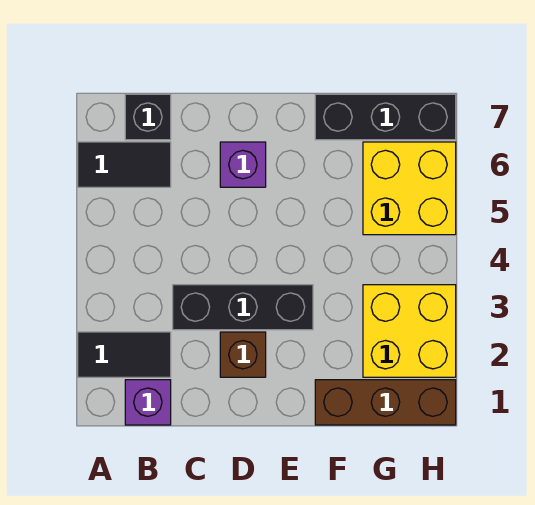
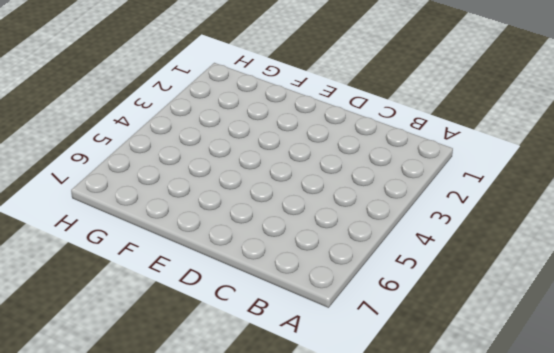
none -> black tile A2:B2 level 1
none -> black tile A6:B6 level 1

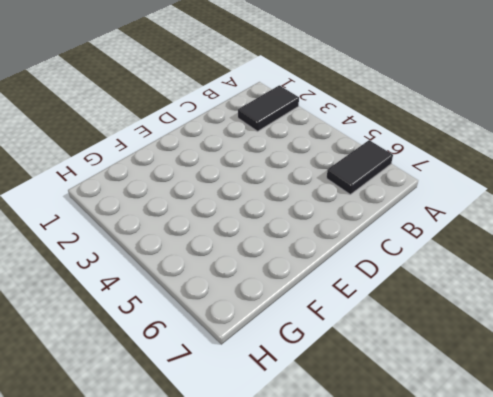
none -> purple brick B1 level 1
none -> black brick B7 level 1

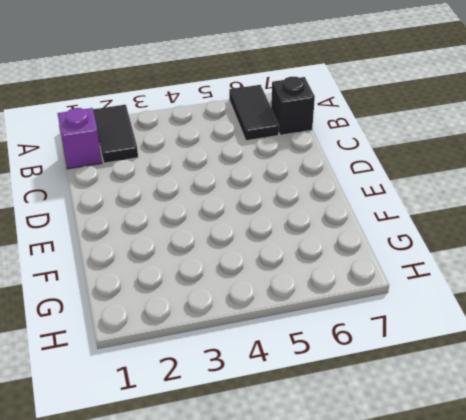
none -> black brick C3:E3 level 1
none -> brown brick D2 level 1

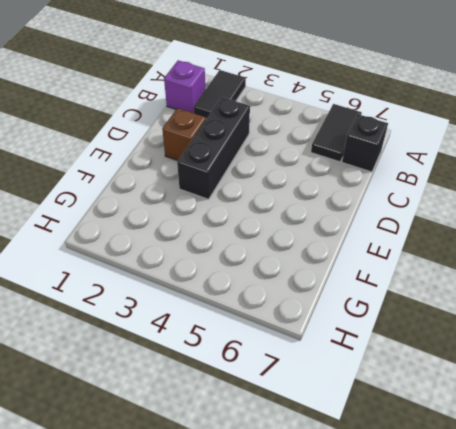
none -> purple brick D6 level 1
none -> brown brick F1:H1 level 1

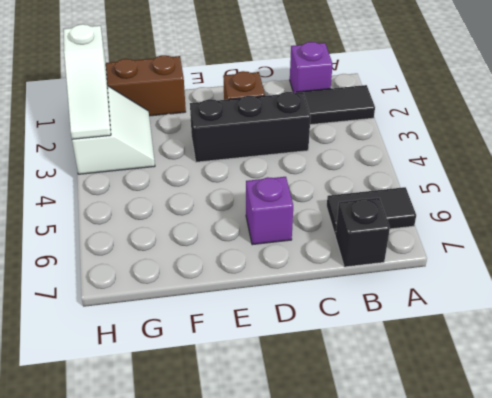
white slope G2:H3 level 1 top H -> yellow brick G2:H3 level 1
white slope H1:H3 level 2 top 1 -> none
none -> black brick F7:H7 level 1
none -> yellow brick G5:H6 level 1

